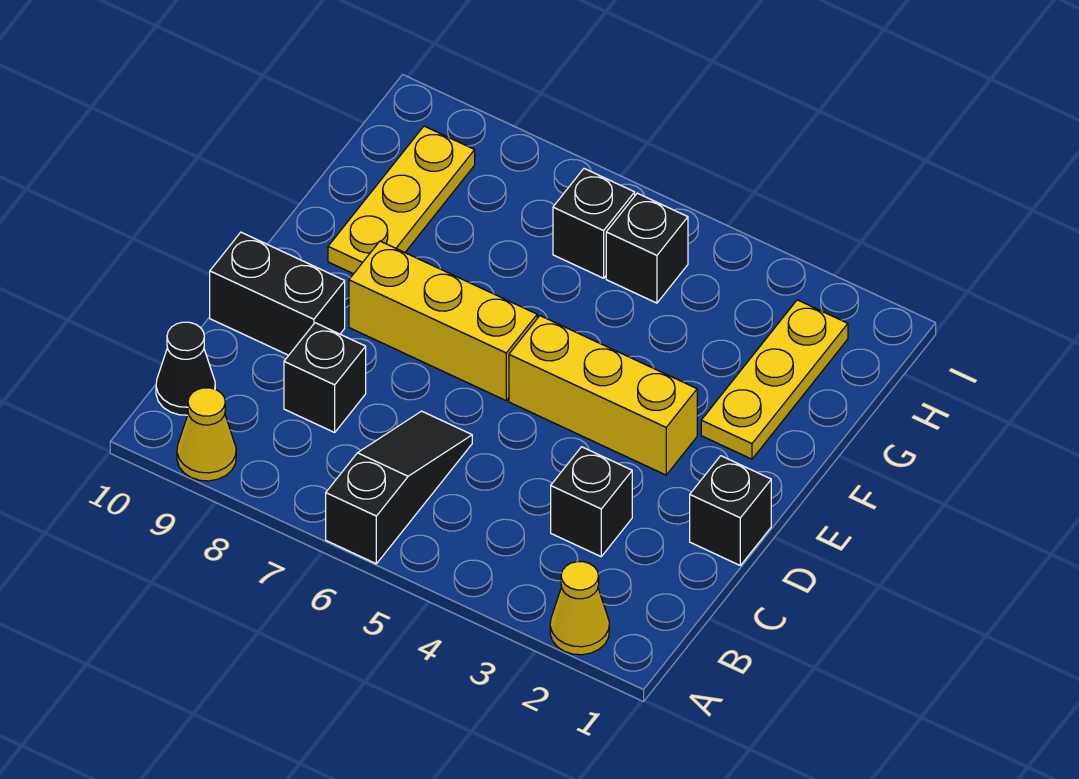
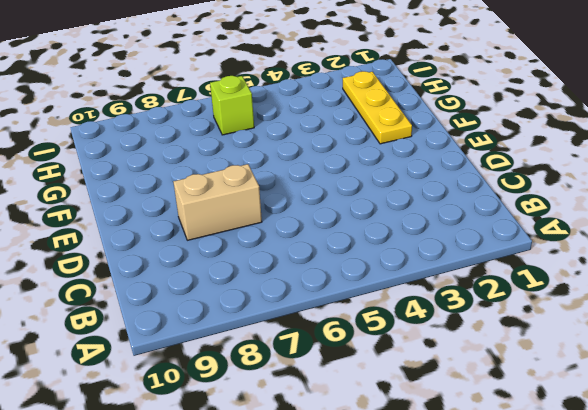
tan brick D7:D8 level 1 -> none
lime brick H6 level 1 -> black brick H6 level 1
none -> yellow cone A2 level 1
none -> black slope A6:C6 level 1 top A
none -> yellow cone A9 level 1

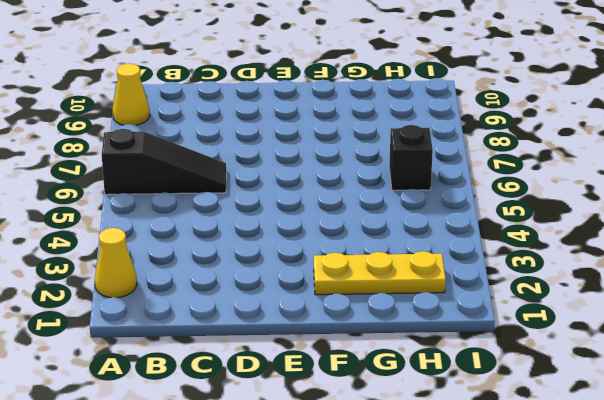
none -> black cone B10 level 1
none -> black brick C3 level 1
none -> black brick C8 level 1

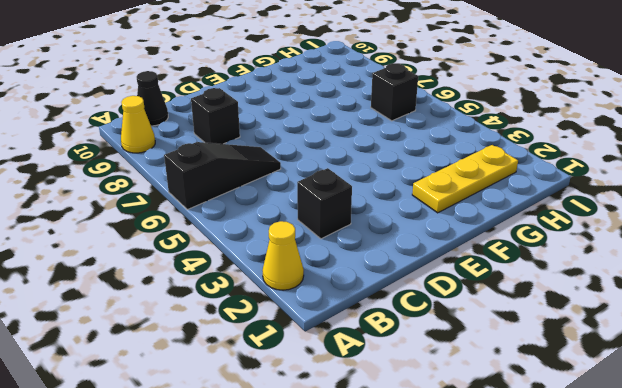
none -> black brick D1 level 1
none -> black brick D9:D10 level 1
none -> yellow brick E3:E5 level 1

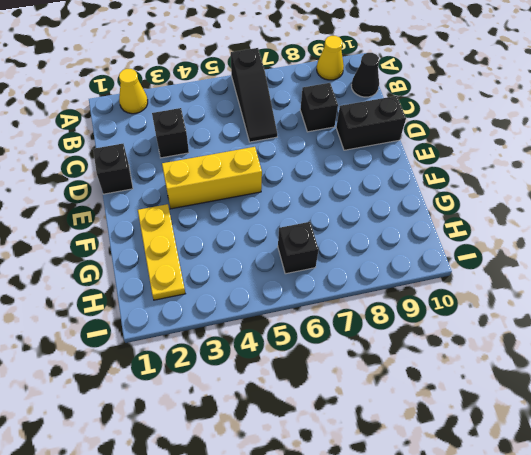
none -> yellow brick E6:E8 level 1
none -> yellow plate F9:H9 level 1
none -> black brick H5 level 1

